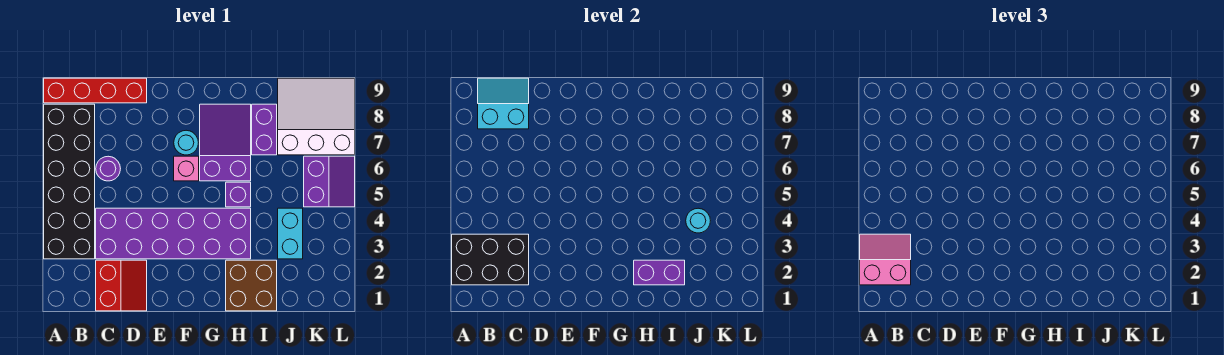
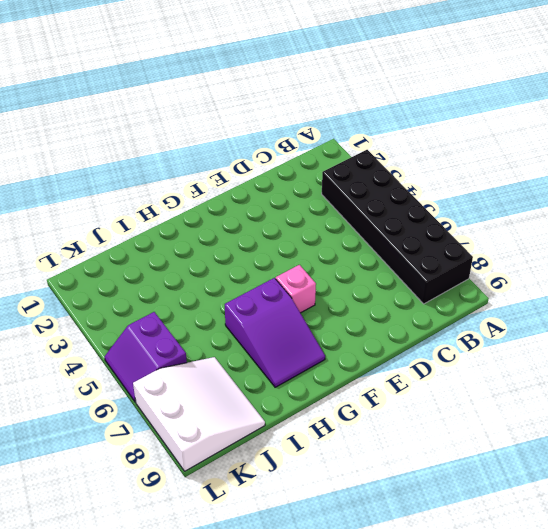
white slope J7:L9 level 1 top L -> white slope J7:L9 level 1 top 7
none -> red brick A9:D9 level 1
none -> red slope C1:D2 level 1 top C
none -> purple brick C3:H4 level 1

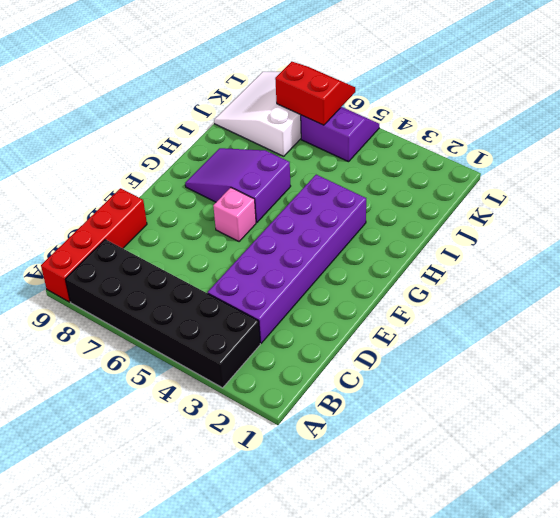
red slope K6:L7 level 2 top K -> red slope C1:D2 level 1 top C
none -> purple round brick C6 level 1
none -> cyan round brick F7 level 1
none -> brown brick H1:I2 level 1

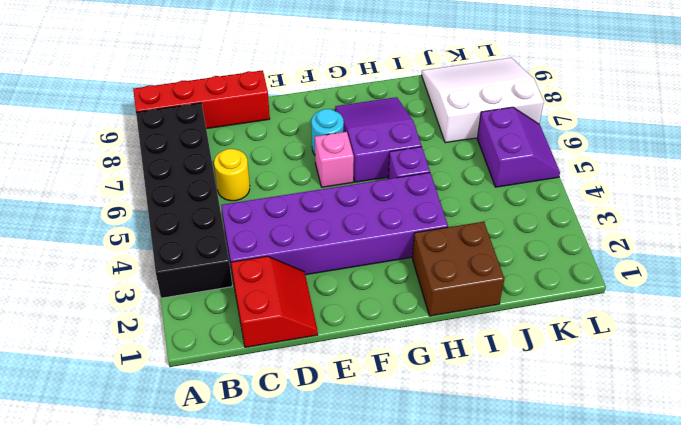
yellow round brick C6 level 1 -> purple round brick C6 level 1
none -> purple brick I7:I8 level 1
none -> cyan brick J3:J4 level 1
none -> black brick A2:C3 level 2

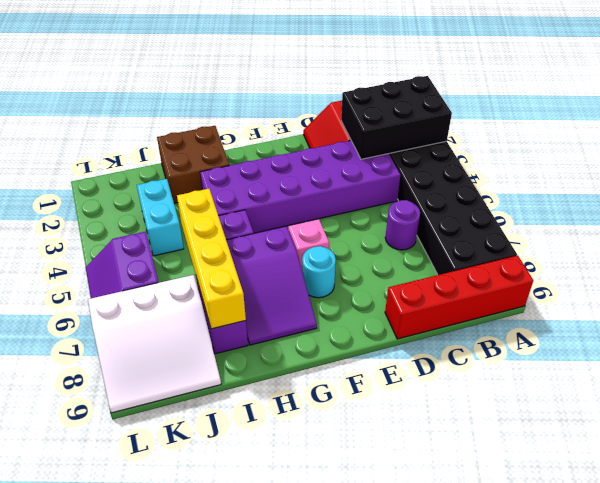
yellow brick I5:I8 level 2 -> none
none -> cyan slope B8:C9 level 2 top 8
none -> purple brick H2:I2 level 2
none -> cyan round brick J4 level 2

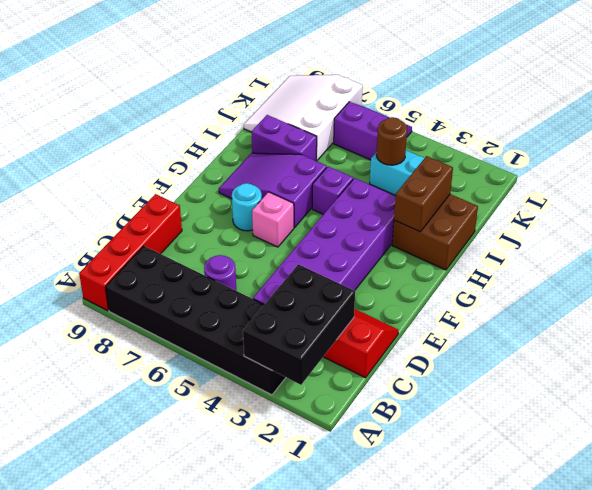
brown brick H2:I2 level 2 -> purple brick H2:I2 level 2
brown round brick J4 level 2 -> cyan round brick J4 level 2
none -> cyan slope B8:C9 level 2 top 8
none -> pink slope A2:B3 level 3 top 2

